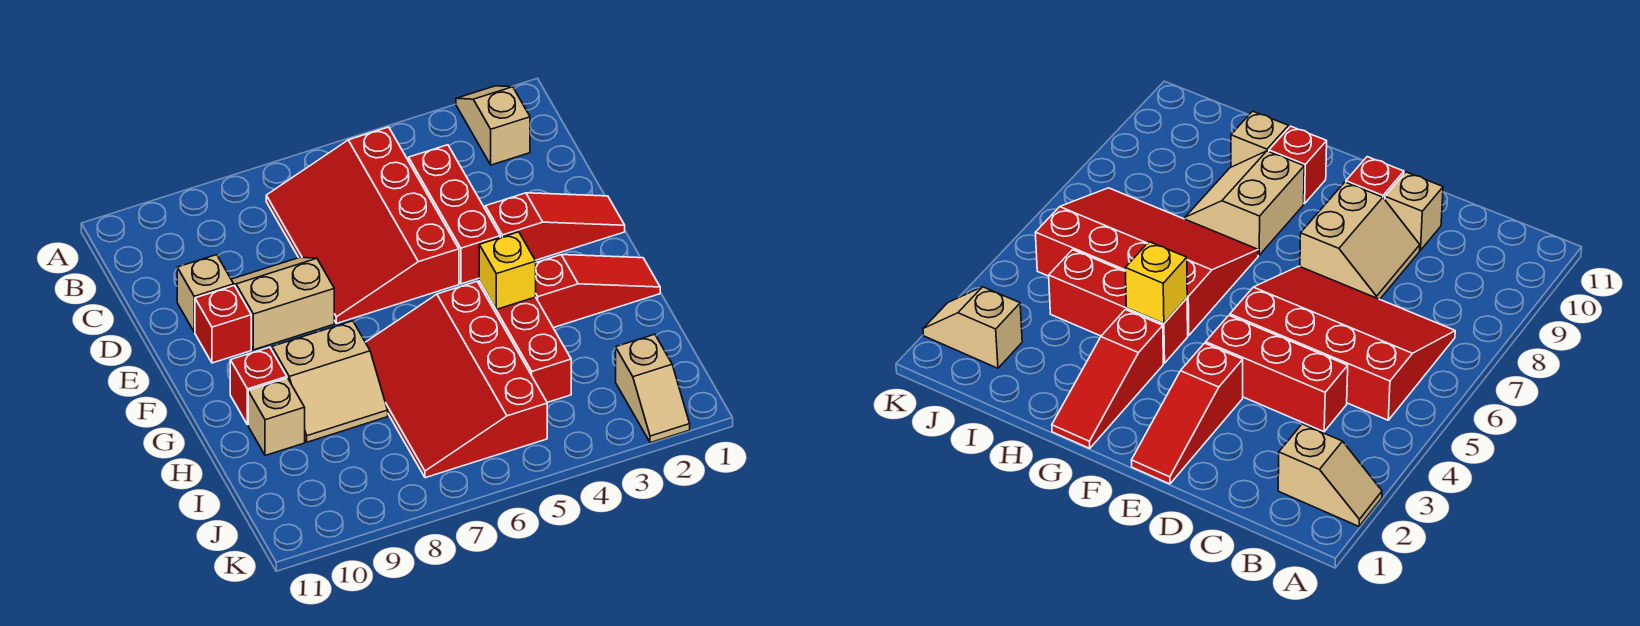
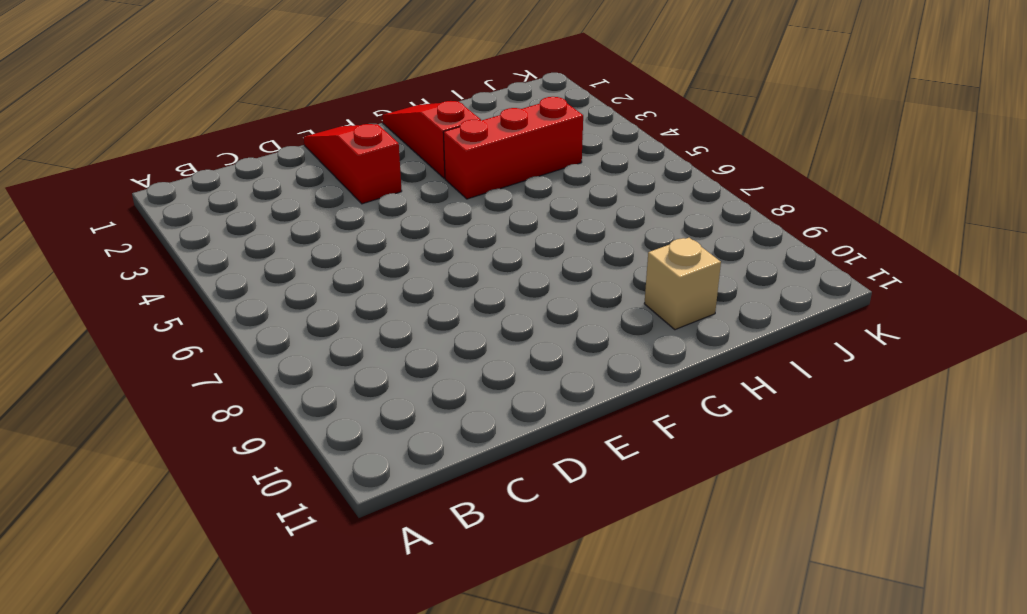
none -> tan slope A2:B2 level 1 top B
none -> red slope B5:E7 level 1 top 5
none -> red brick C4:E4 level 1

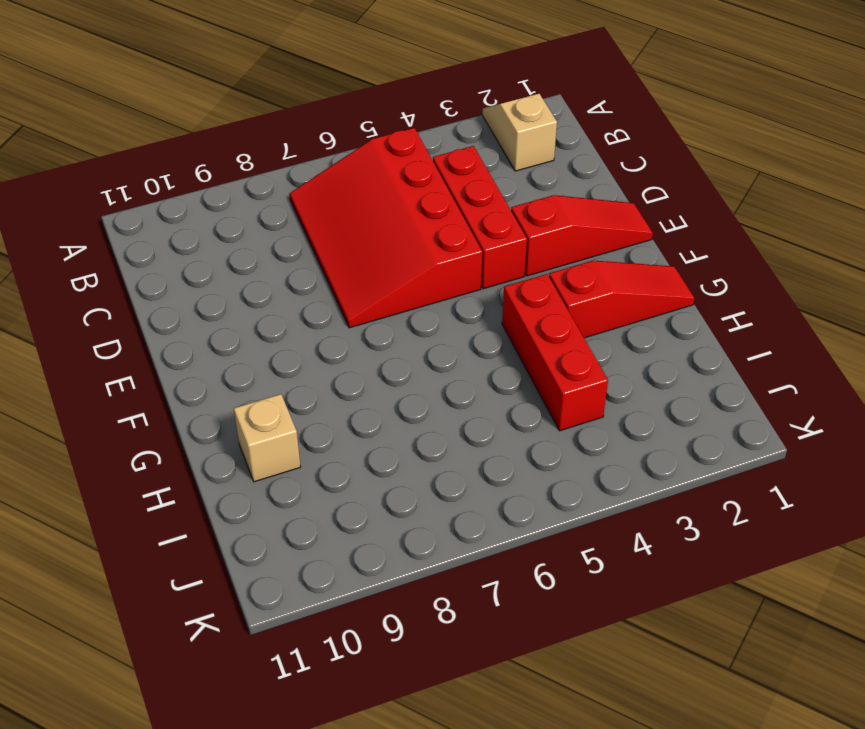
none -> tan slope D8:E9 level 1 top E
none -> tan brick D10 level 1
none -> red brick E10 level 1

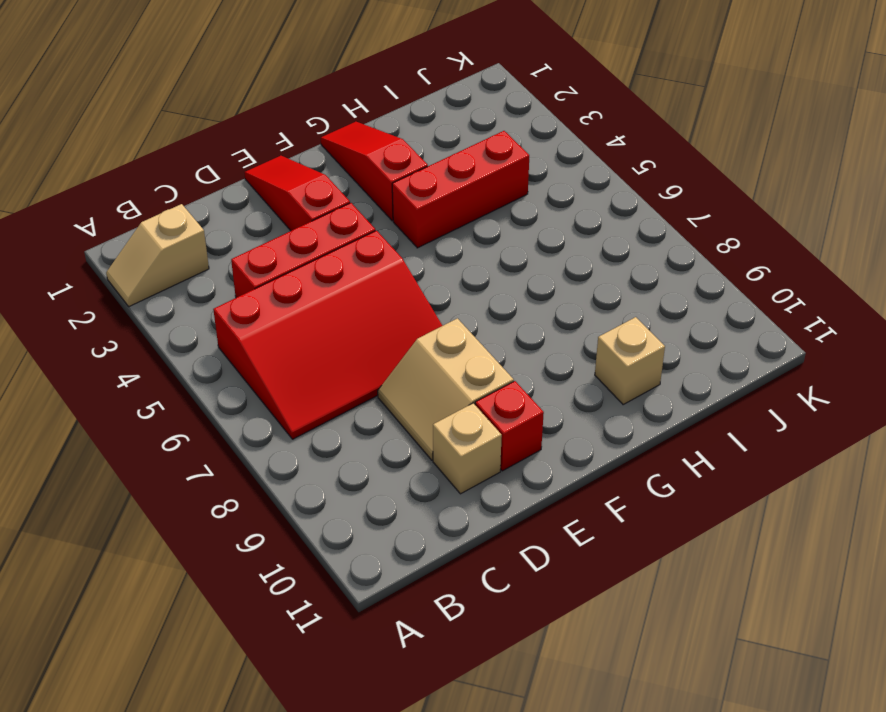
none -> red slope G5:J7 level 1 top 5
none -> tan slope G8:H9 level 1 top G
none -> red brick G10 level 1

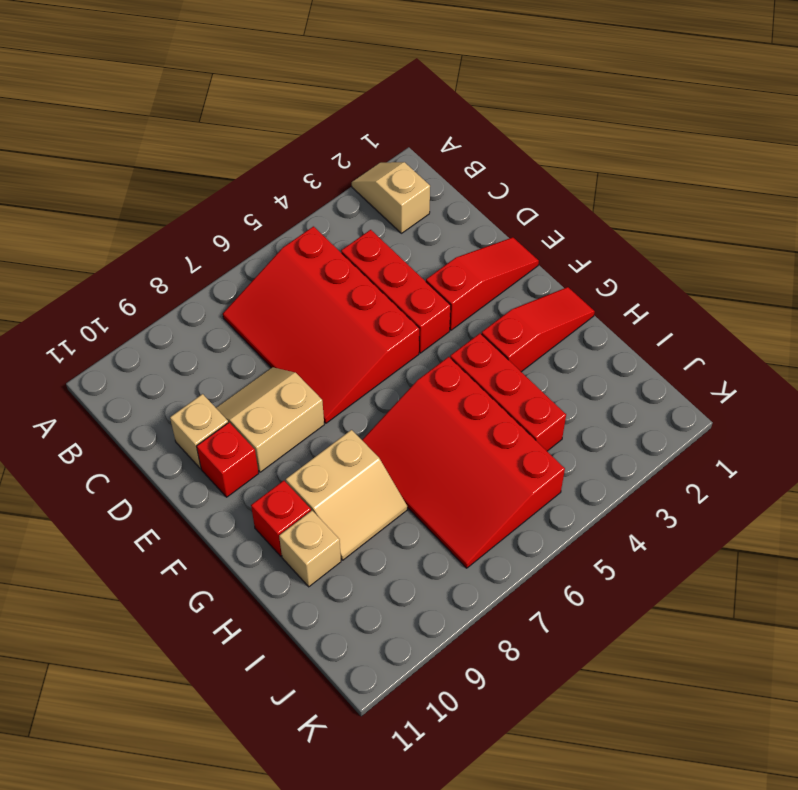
none -> tan slope J2:K2 level 1 top J
none -> yellow brick G4 level 2

